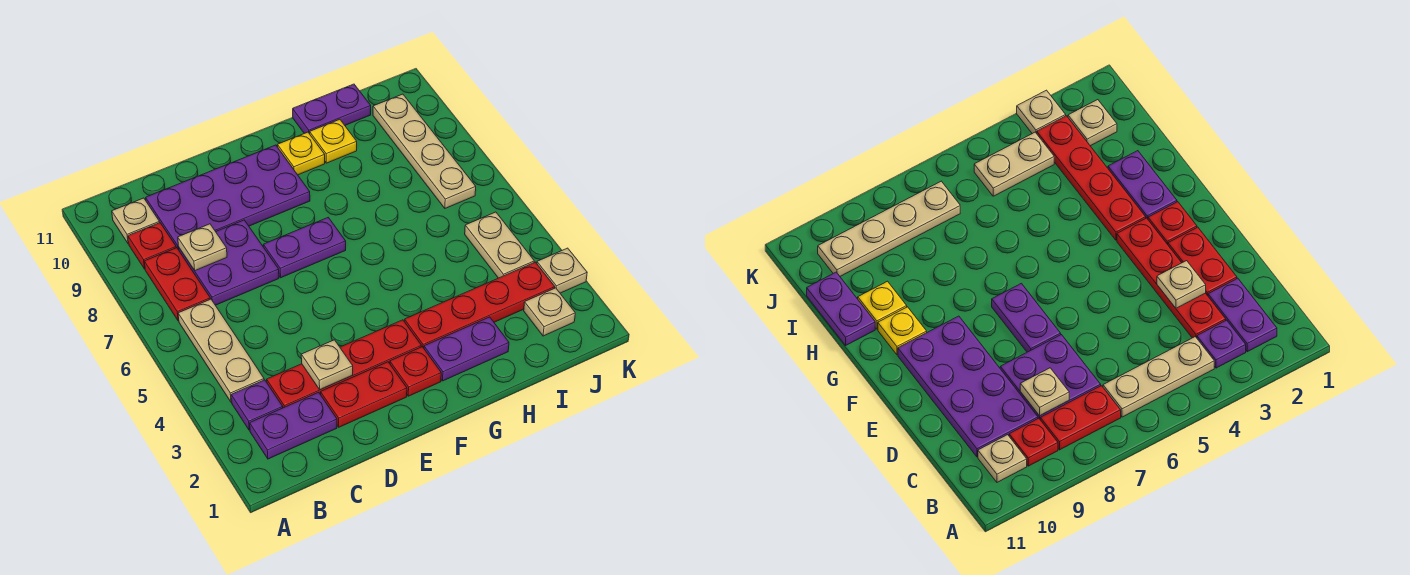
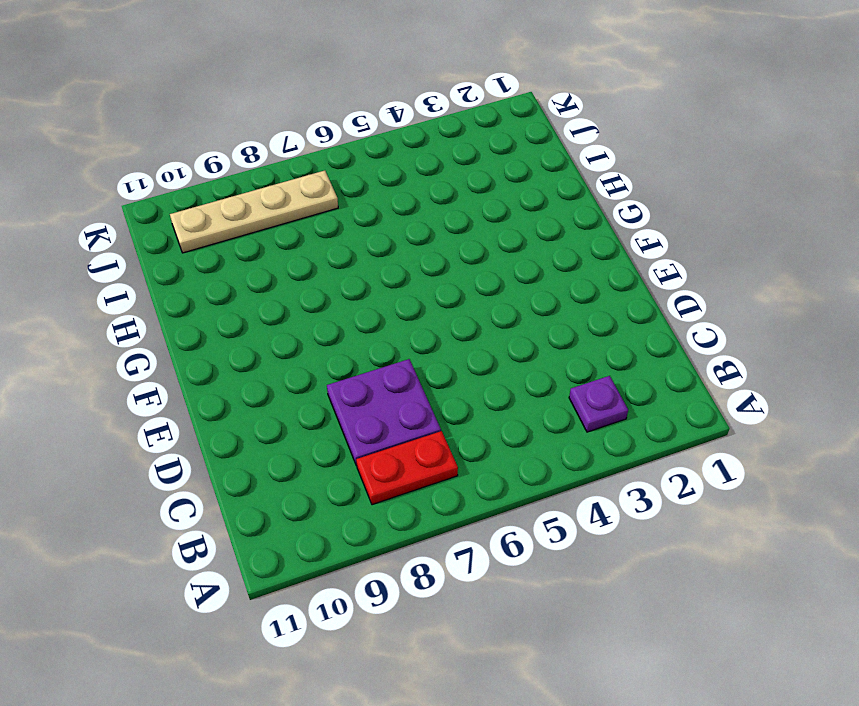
none -> purple plate B2:C2 level 1
none -> tan plate B4:B6 level 1
none -> red plate B9 level 1

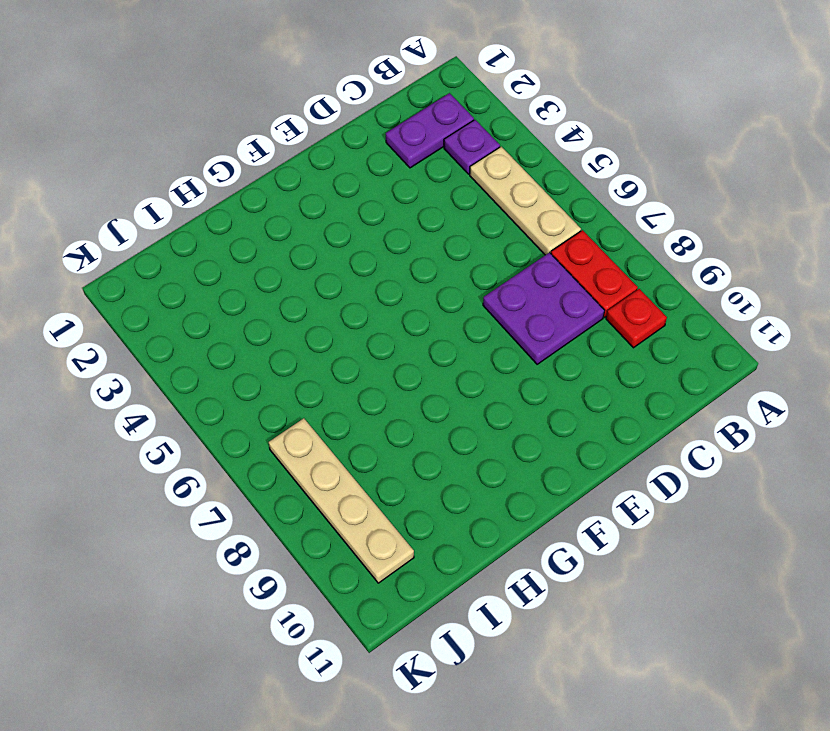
none -> tan plate B10 level 1
none -> red plate C3:F3 level 1
none -> purple plate C9:F10 level 1

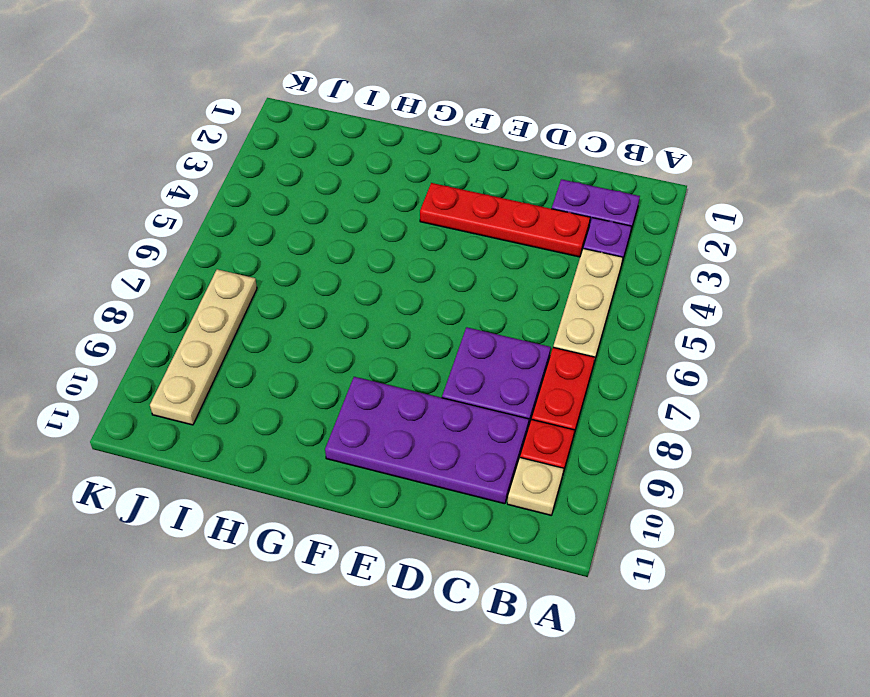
none -> red plate D2:E2 level 1
none -> purple plate E7:F7 level 1
none -> red plate F2 level 1

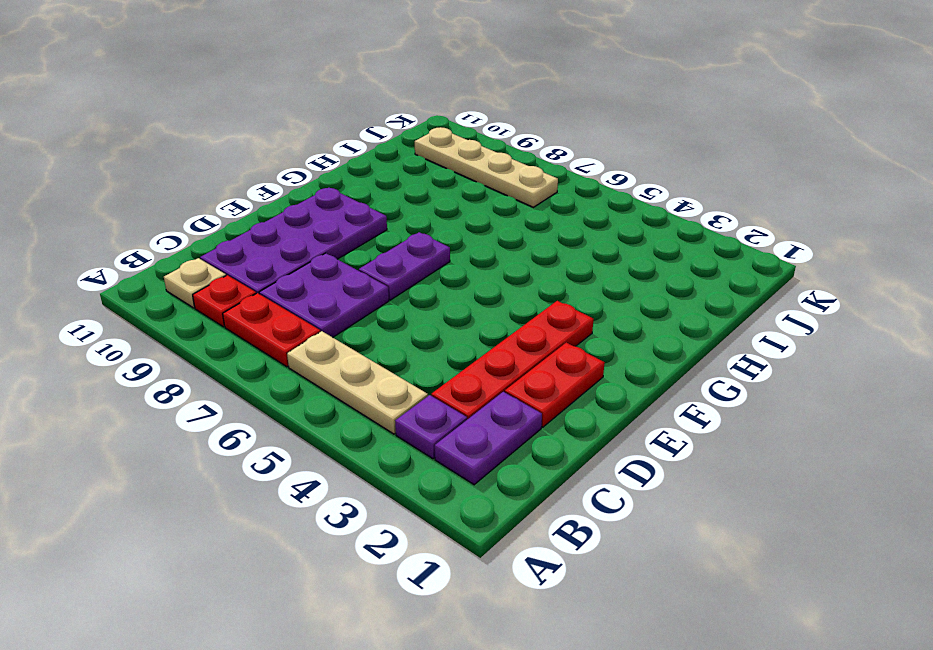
none -> red plate F2 level 1
none -> purple plate G2:H2 level 1
none -> red plate G3:J3 level 1

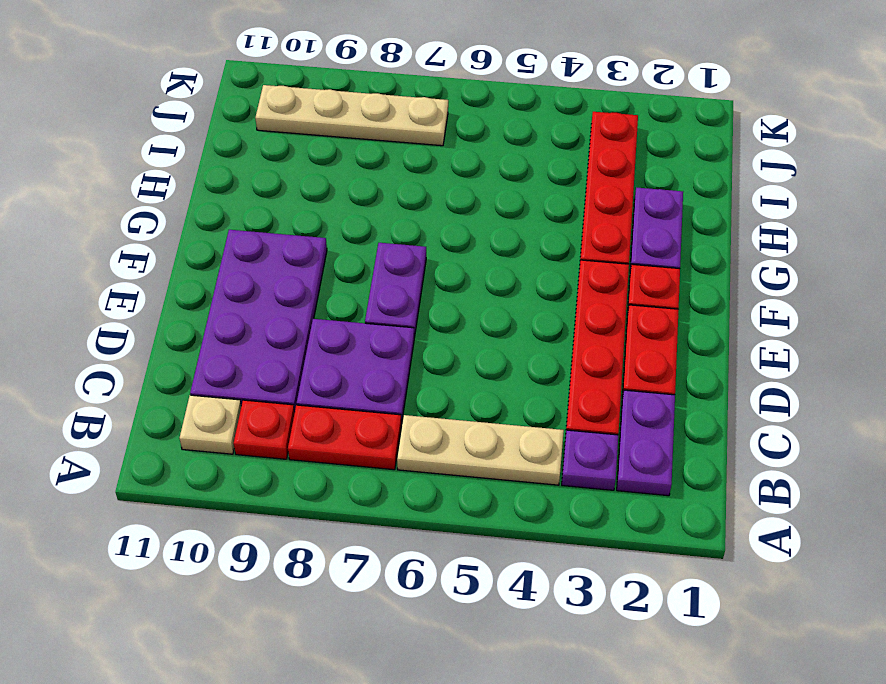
none -> yellow plate G10 level 1
none -> yellow plate H10 level 1
none -> purple plate H11:I11 level 1

